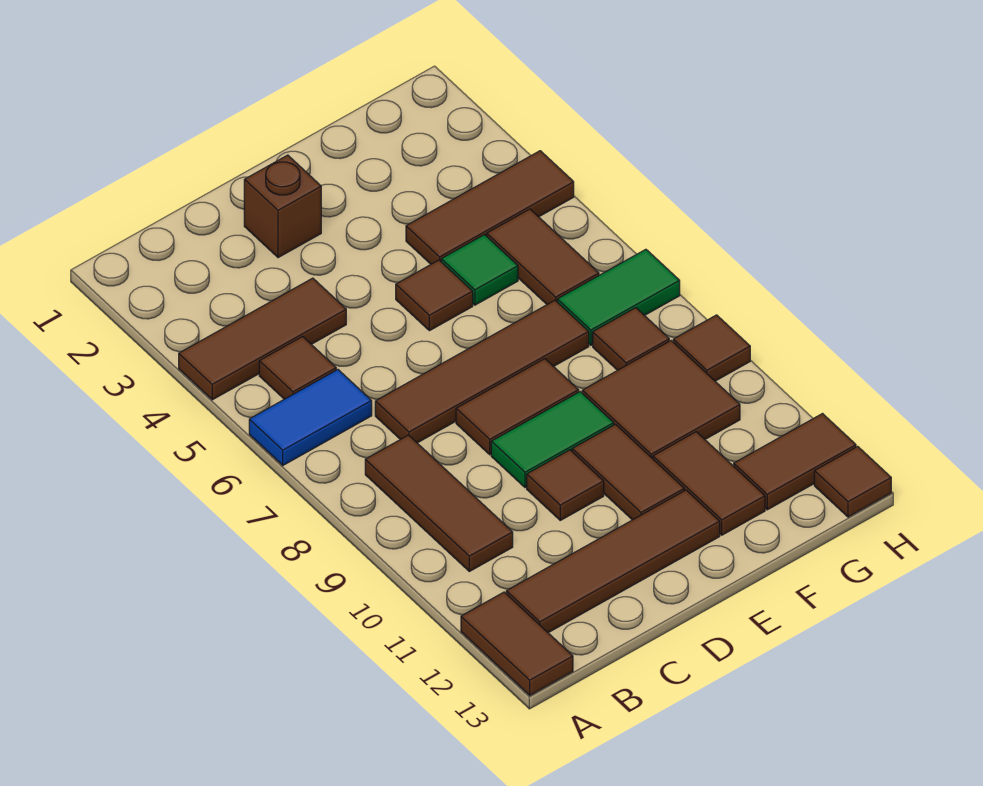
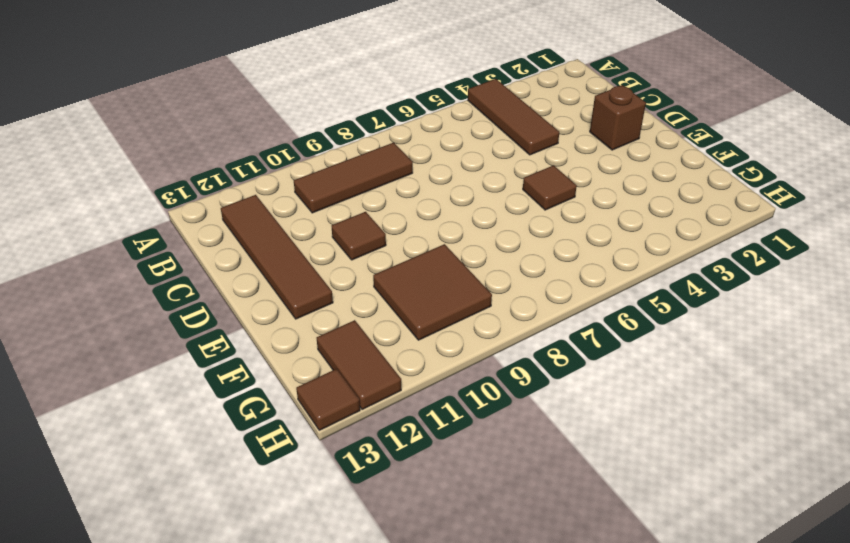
none -> blue tile A6:B6 level 1
none -> brown tile A12:A13 level 1
none -> brown tile B5 level 1

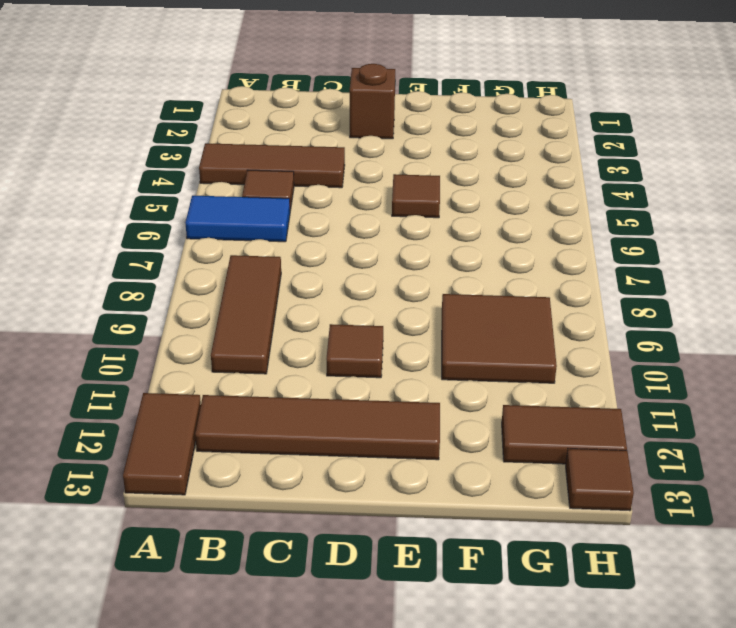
none -> brown tile C7:F7 level 1
none -> brown tile D8:E8 level 1
none -> green tile D9:E9 level 1

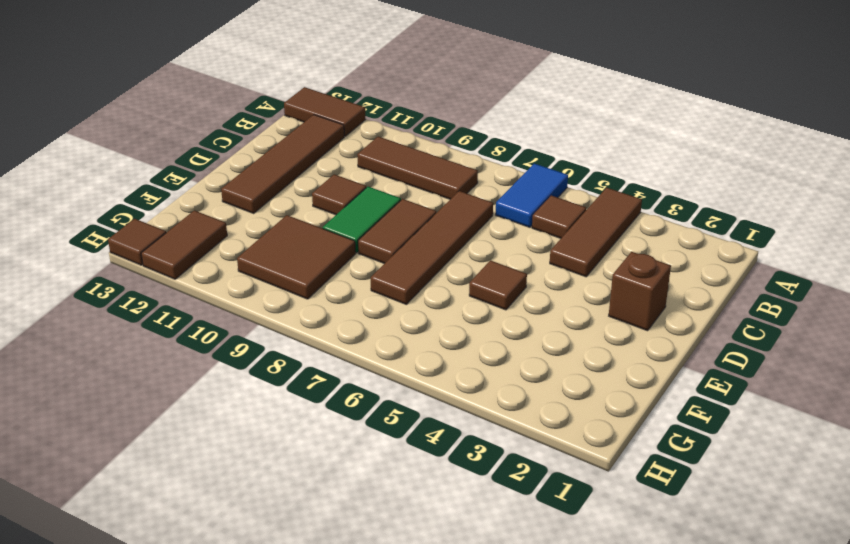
none -> brown tile E10:E11 level 1
none -> brown tile F4:H4 level 1
none -> green tile F5 level 1

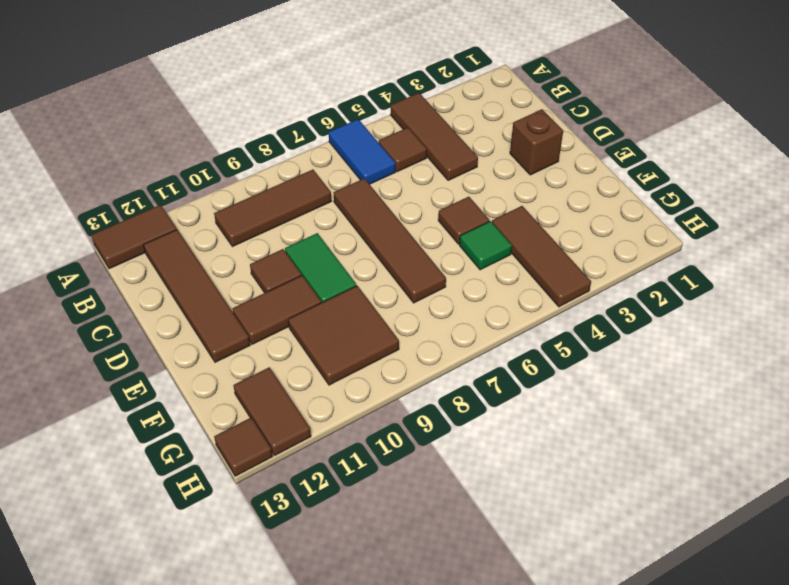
none -> brown tile D8:E8 level 1
none -> brown tile F11:F12 level 1
none -> brown tile G5:G6 level 1

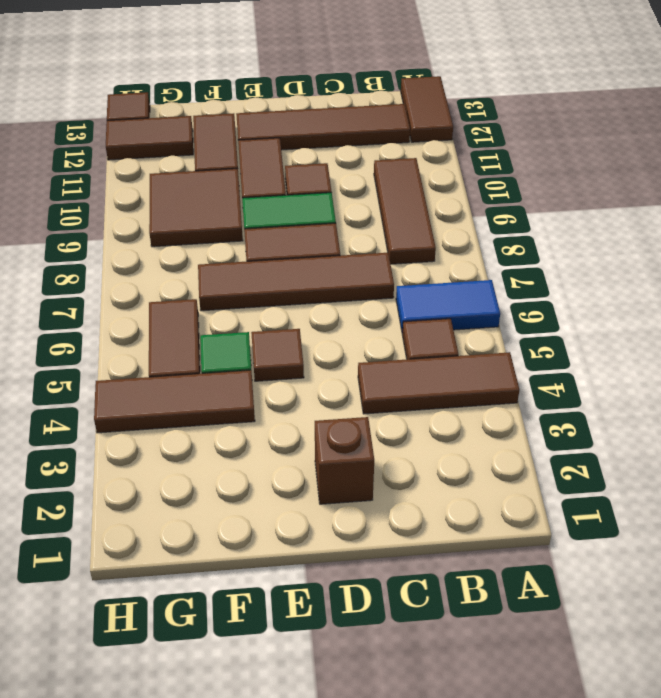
none -> green tile G7:H7 level 1
none -> brown tile G8 level 1
none -> brown tile H9 level 1

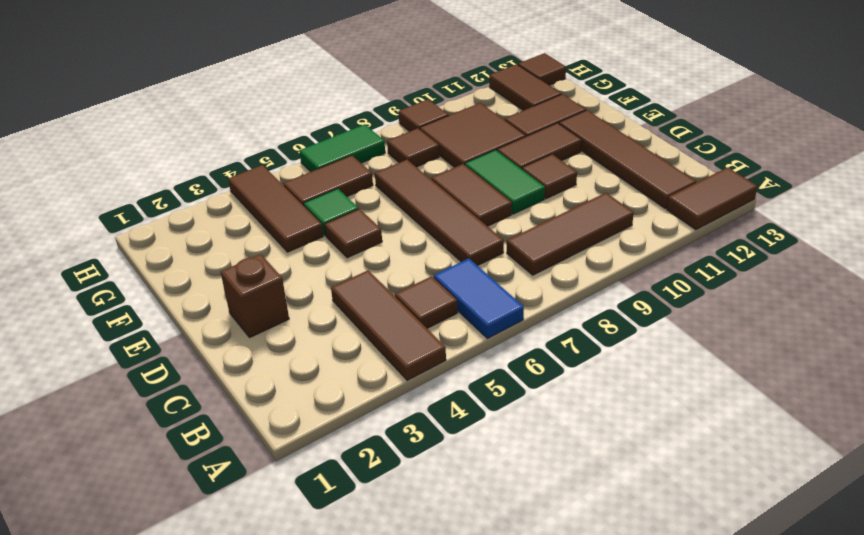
green tile H6:H7 level 1 -> green tile G7:H7 level 1

